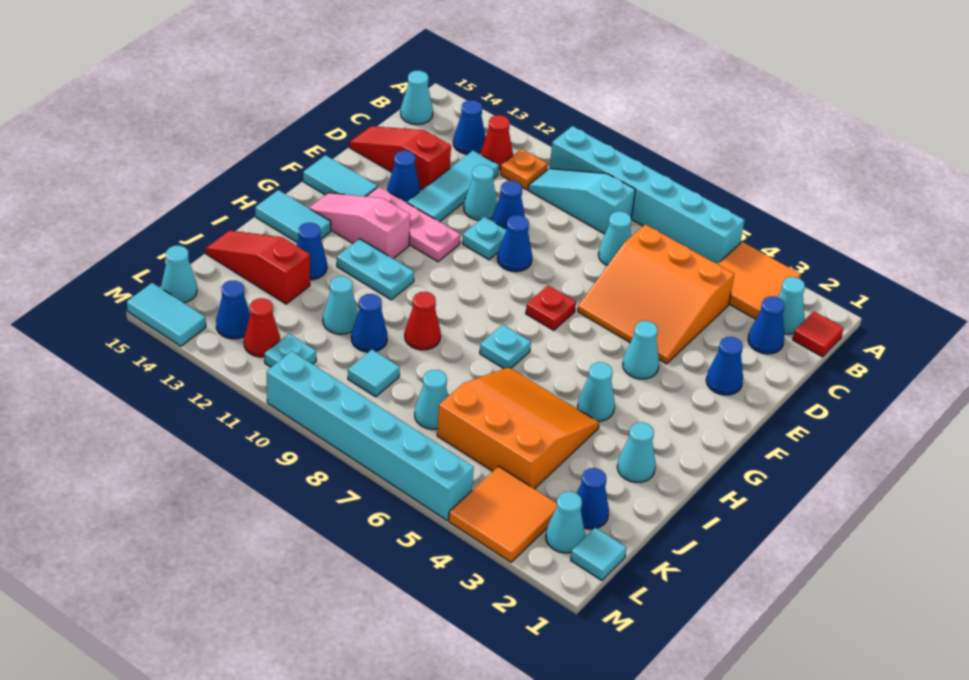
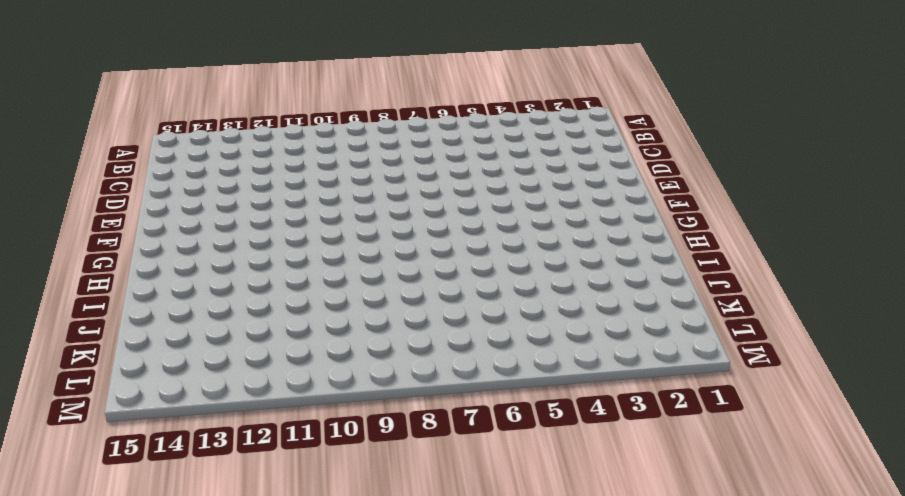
none -> orange tile A3:B4 level 1
none -> cyan brick A5:A10 level 1
none -> red tile B1 level 1
none -> cyan cone B2 level 1

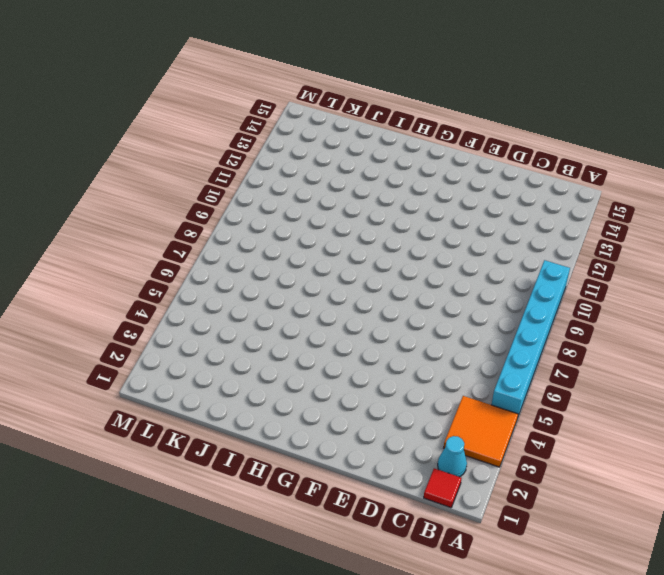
none -> cyan slope B8:B10 level 1 top 8
none -> orange plate B11 level 1
none -> red cone B12 level 1
none -> blue cone B13 level 1

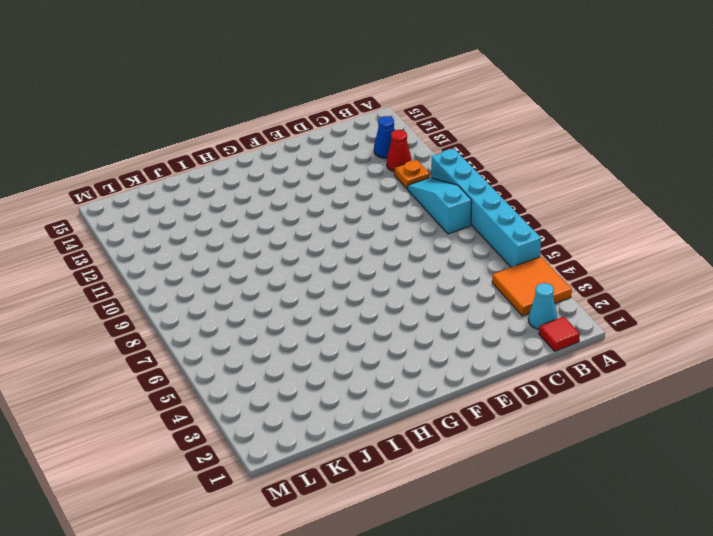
none -> cyan cone B15 level 1
none -> blue cone C2 level 1
none -> orange slope C4:E6 level 1 top C
none -> cyan cone C7 level 1

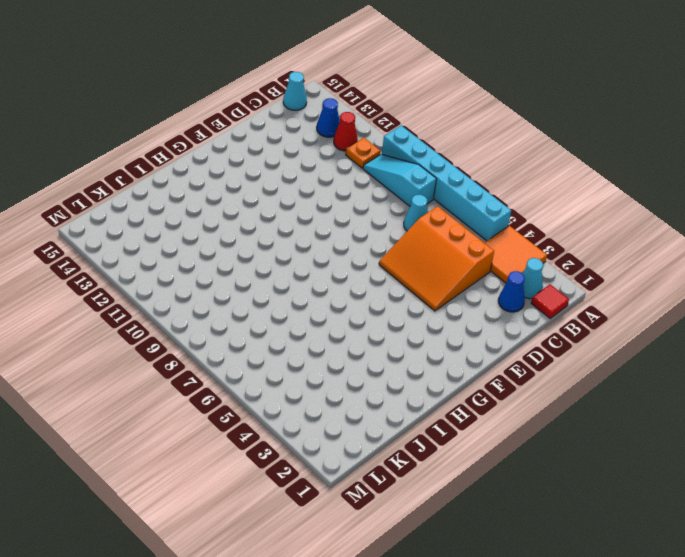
none -> cyan tile C12:E12 level 1
none -> blue cone D10 level 1
none -> cyan cone D11 level 1
none -> red slope D13:D15 level 1 top 13

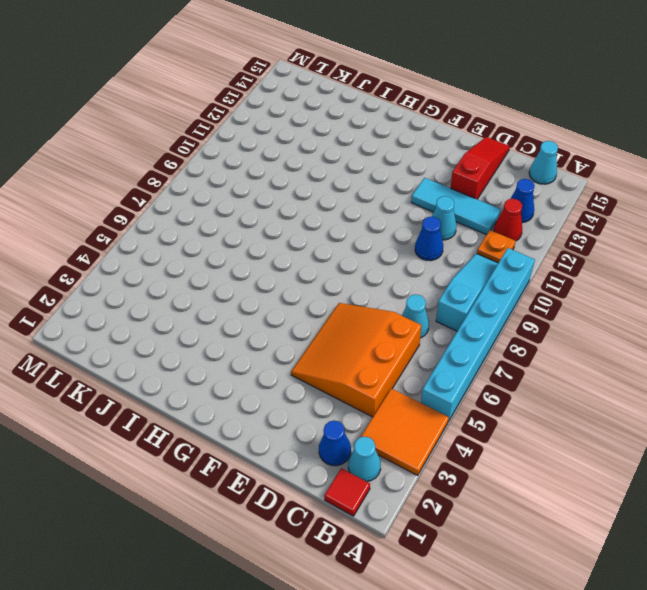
none -> blue cone E2 level 1
none -> blue cone E9 level 1
none -> cyan plate E10 level 1
none -> blue cone E13 level 1

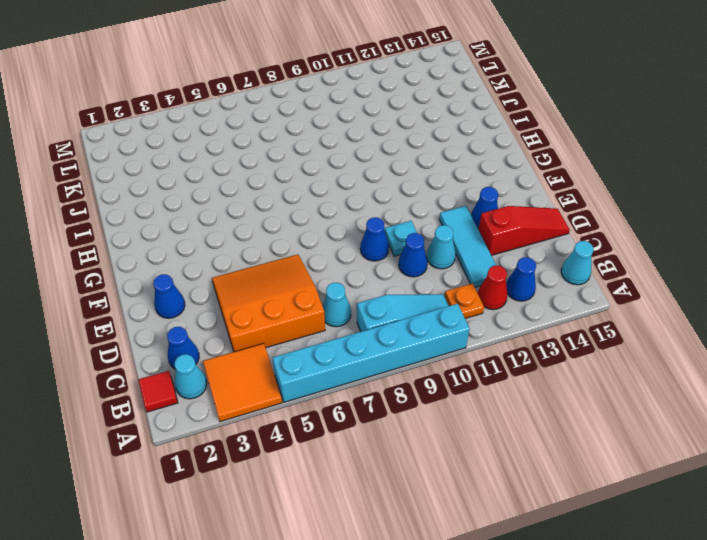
none -> cyan cone F4 level 1
none -> red plate F7 level 1
none -> pink plate F11:F13 level 1
none -> cyan tile F14:F15 level 1

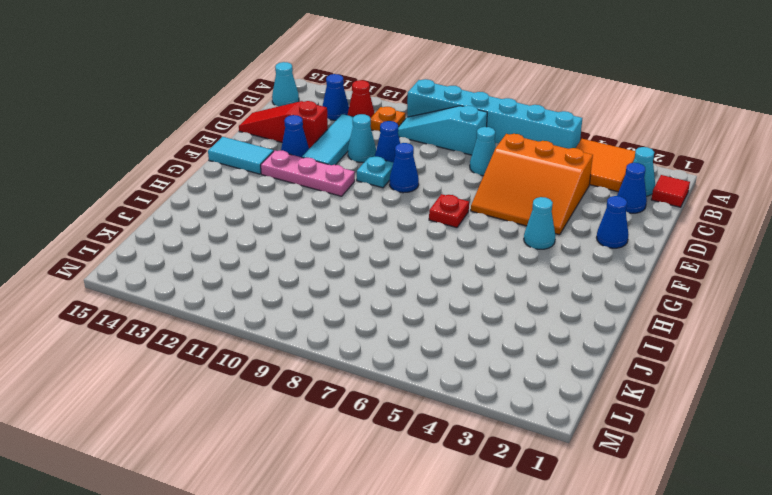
none -> pink slope G12:G14 level 1 top 12
none -> cyan cone H4 level 1
none -> cyan plate H7 level 1
none -> cyan plate H11:H12 level 1

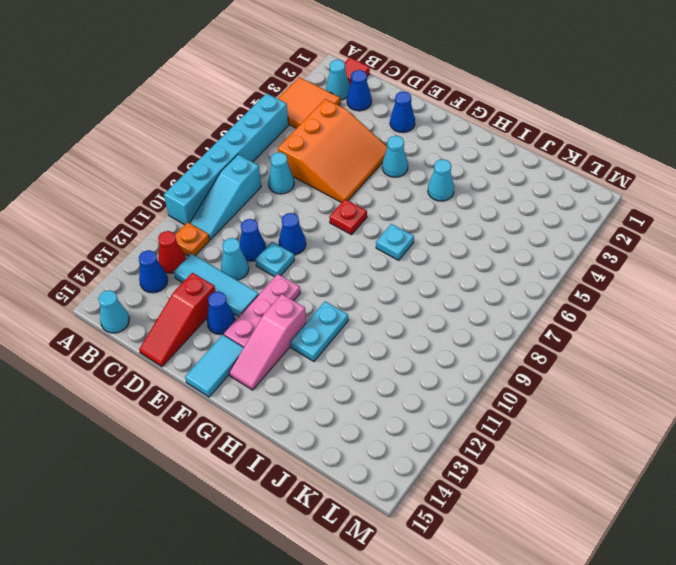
none -> cyan tile H14:H15 level 1
none -> cyan cone I2 level 1
none -> orange slope I4:K6 level 1 top K
none -> red cone I9 level 1

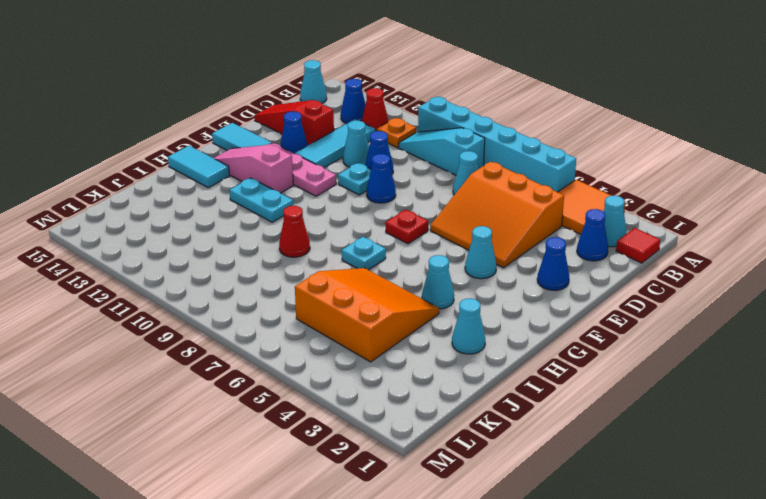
none -> blue cone I13 level 1
none -> blue cone J10 level 1
none -> cyan cone J11 level 1
none -> red slope J13:J15 level 1 top 13

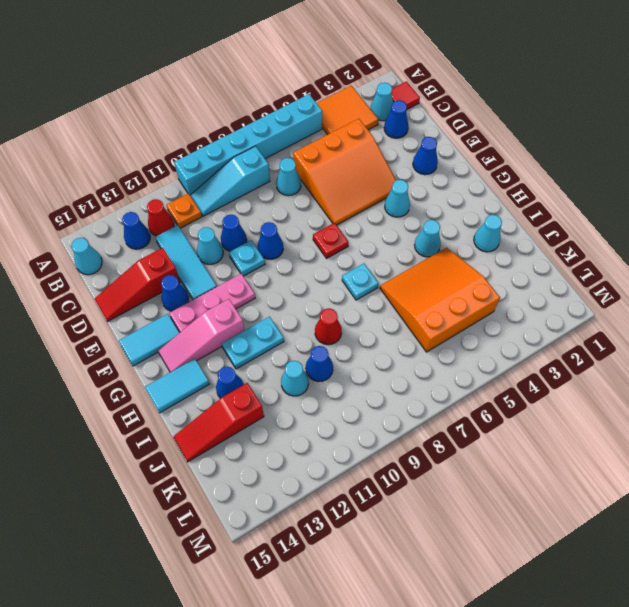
none -> blue cone K2 level 1
none -> cyan cone K7 level 1
none -> cyan tile K9 level 1
none -> cyan tile L1 level 1

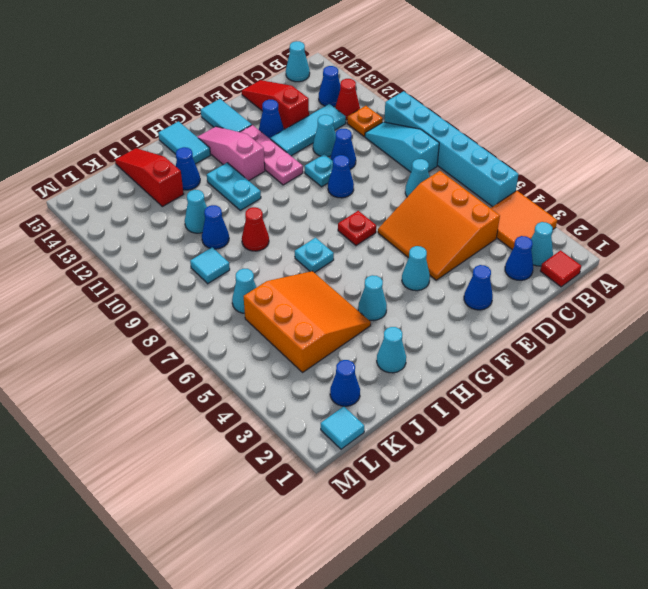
none -> cyan cone L2 level 1
none -> orange tile L3:M4 level 1
none -> cyan plate L11 level 1
none -> red cone L12 level 1

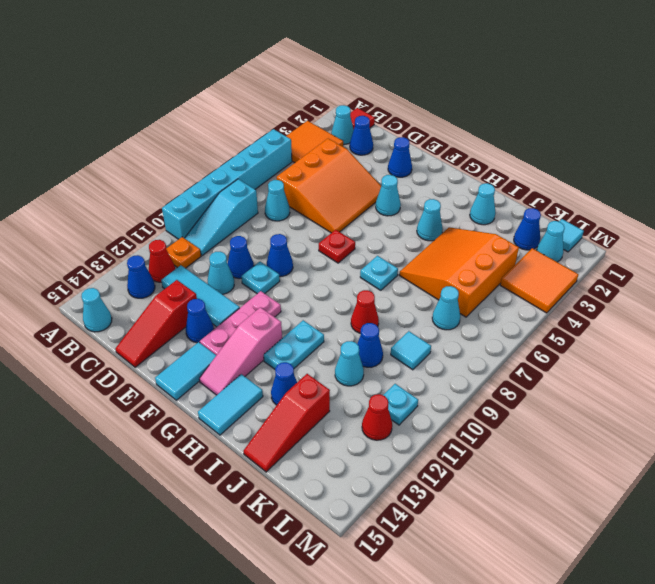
none -> blue cone L13 level 1
none -> cyan cone L15 level 1
none -> cyan brick M5:M10 level 1
none -> cyan tile M14:M15 level 1

